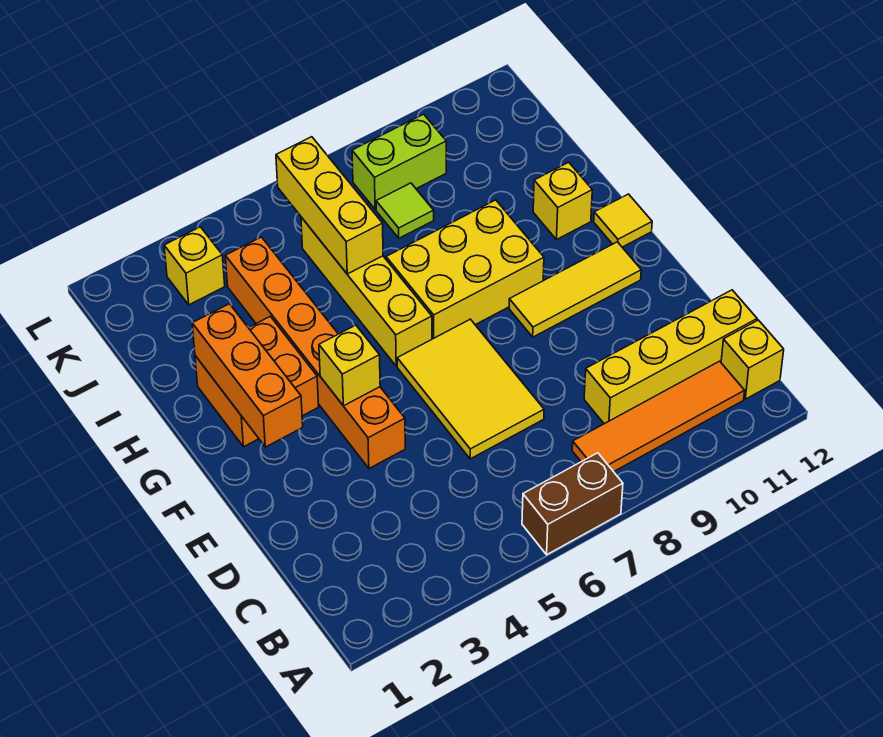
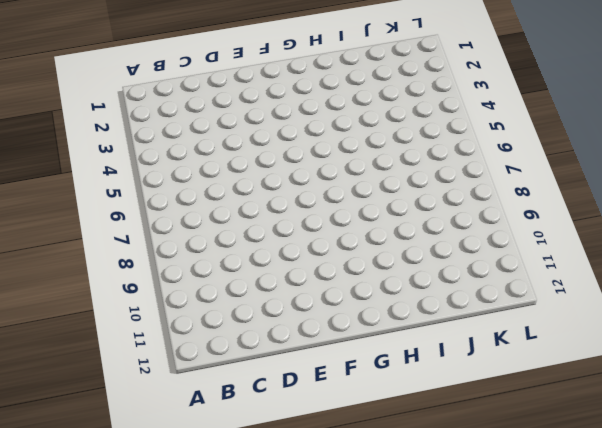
none -> brown brick A6:A7 level 1
none -> orange tile B8:B11 level 1
none -> yellow brick B12 level 1

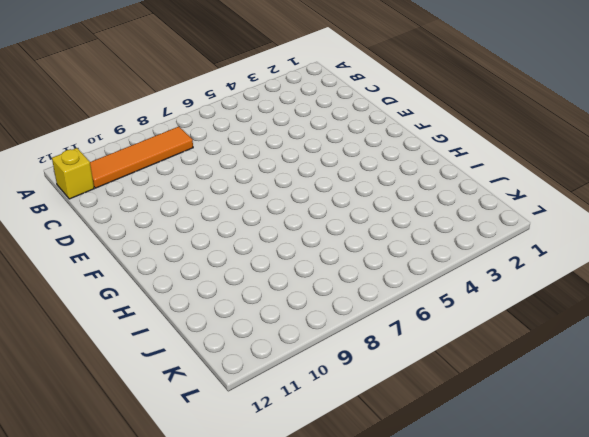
none -> brown brick A6:A7 level 1
none -> yellow brick C9:C12 level 1
none -> yellow tile D6:F7 level 1

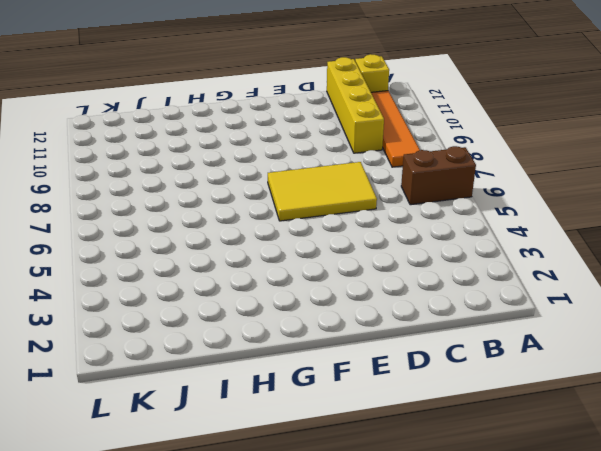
brown brick A6:B6 level 1 -> brown brick A6:A7 level 1
none -> orange brick E4:J4 level 1
none -> yellow tile F9:F11 level 1
none -> orange brick G2:H3 level 1

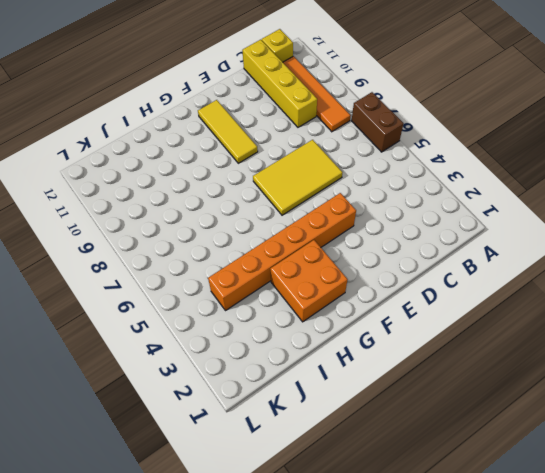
none -> yellow brick G6:J6 level 1
none -> yellow brick G7:H9 level 1
none -> yellow tile G12 level 1

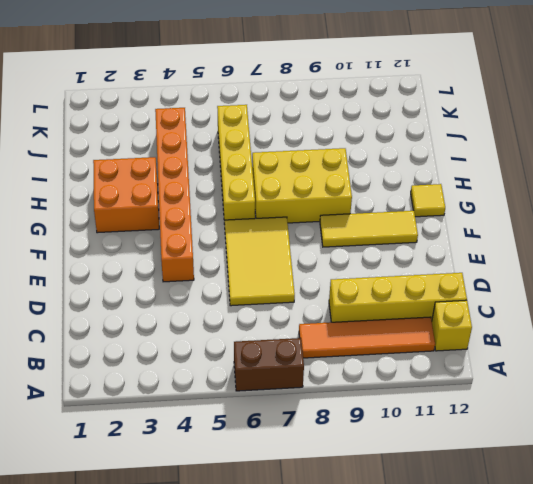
none -> yellow brick H11 level 1
none -> lime tile J8 level 1
none -> yellow brick K3 level 1

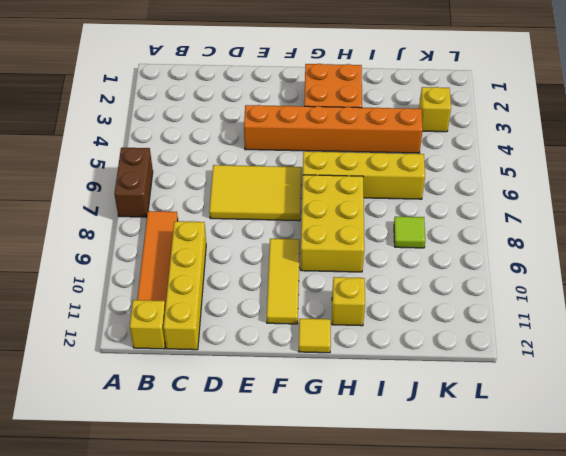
none -> lime brick K8:K9 level 1
none -> orange brick F2:H2 level 2
none -> yellow brick F4 level 2

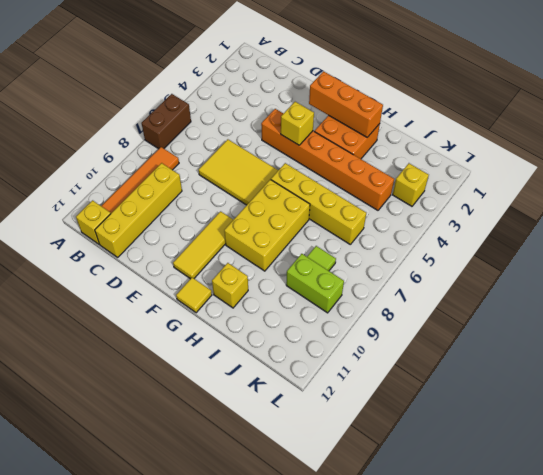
lime brick J9:K9 level 1 -> lime brick K8:K9 level 1
none -> yellow brick I6:K6 level 2

